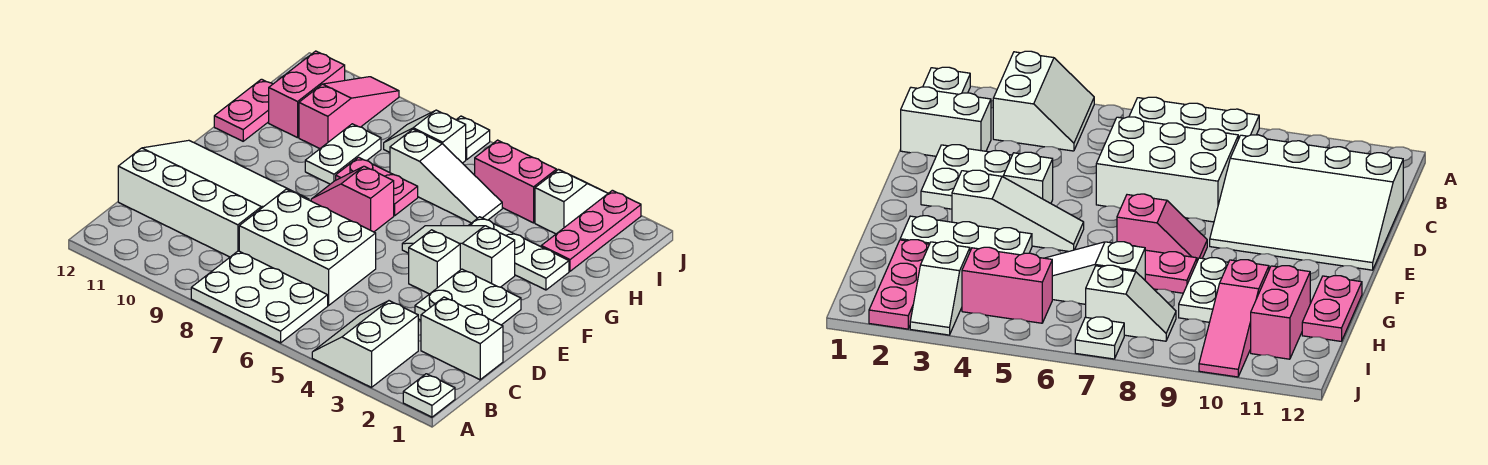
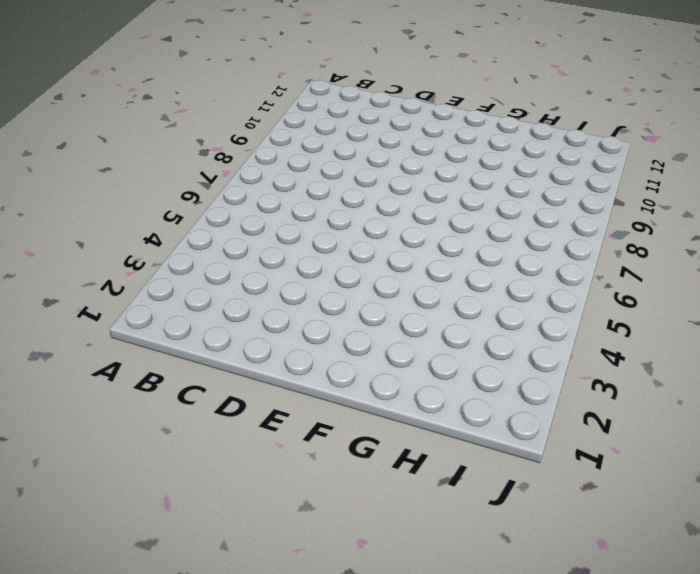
none -> white plate A1 level 1
none -> white slope A3:B4 level 1 top 3
none -> white plate A6:B8 level 1

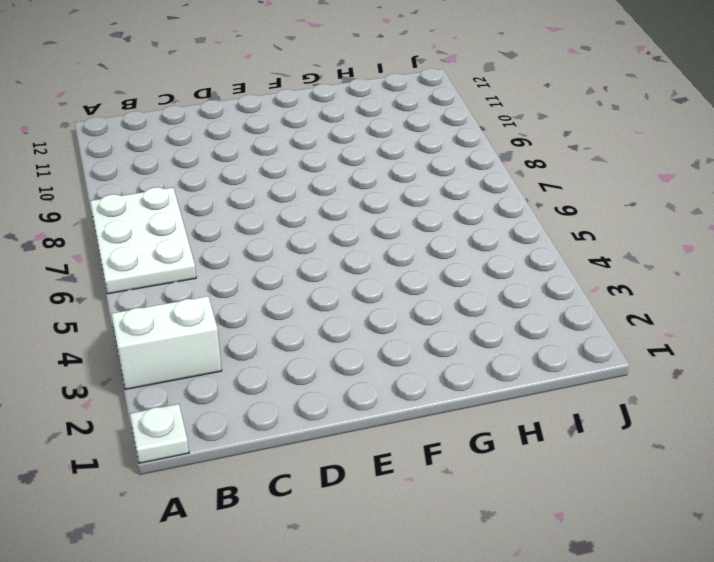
none -> white brick C1:C2 level 1
none -> white brick C6:D8 level 1
none -> white slope C9:E12 level 1 top C

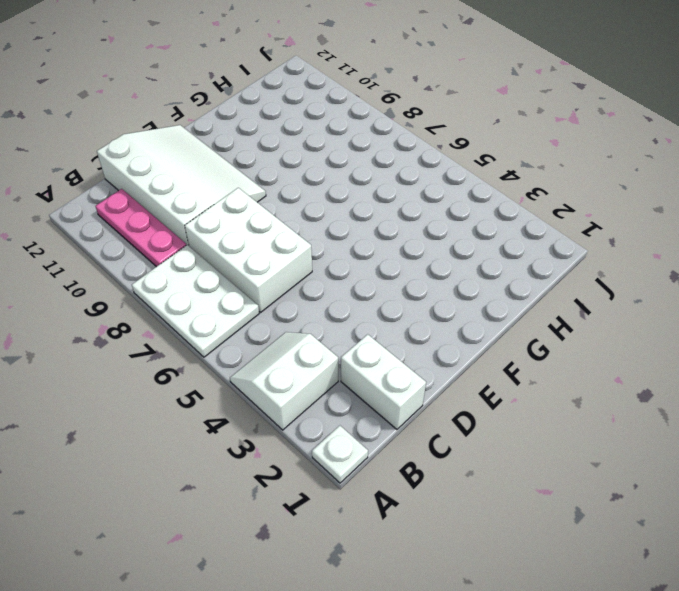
pink plate B9:B11 level 1 -> pink plate H2:J2 level 1
none -> white plate D2:E3 level 1
none -> white brick E4 level 1
none -> white slope F3:F5 level 1 top 3

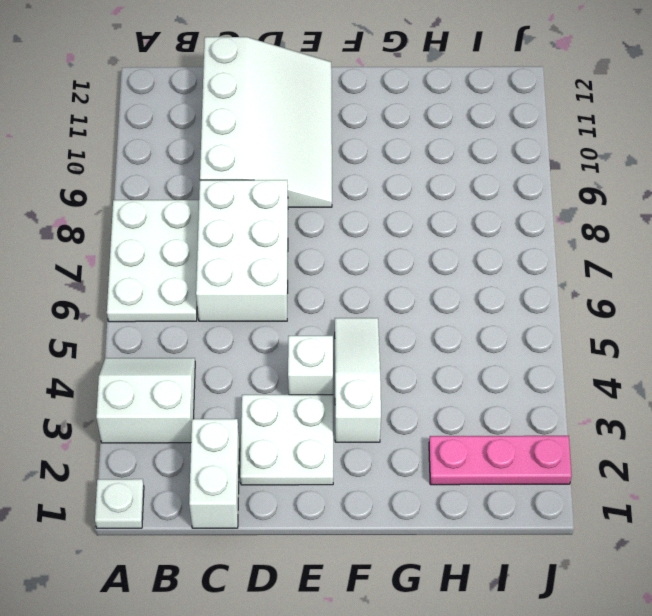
none -> pink slope F7:F8 level 1 top 7
none -> white plate G2:G4 level 1
none -> pink plate G7:G8 level 1

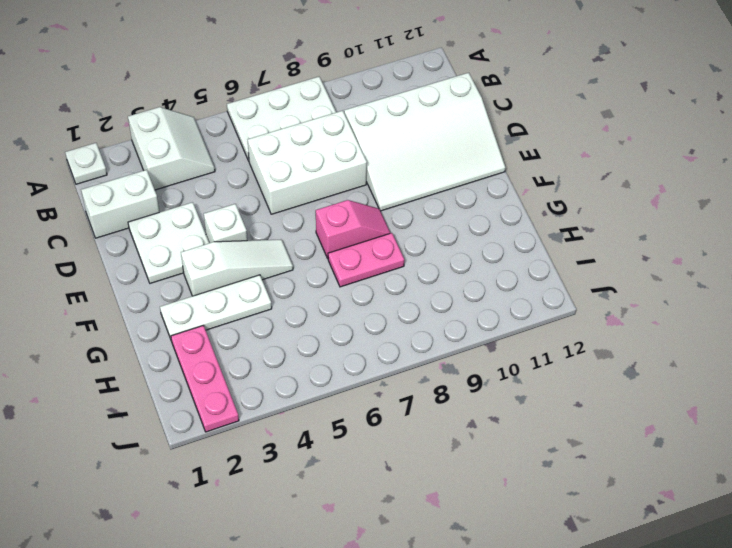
none -> white plate G9:H9 level 1
none -> pink plate G12:H12 level 1
none -> white slope H5:H7 level 1 top 7

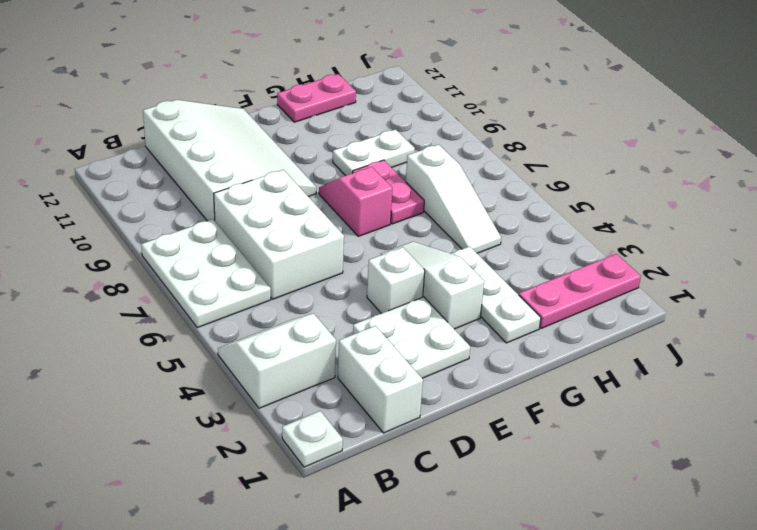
none -> pink slope H10:J10 level 1 top H
none -> pink brick H11:I11 level 1
none -> white slope I3:J3 level 1 top I

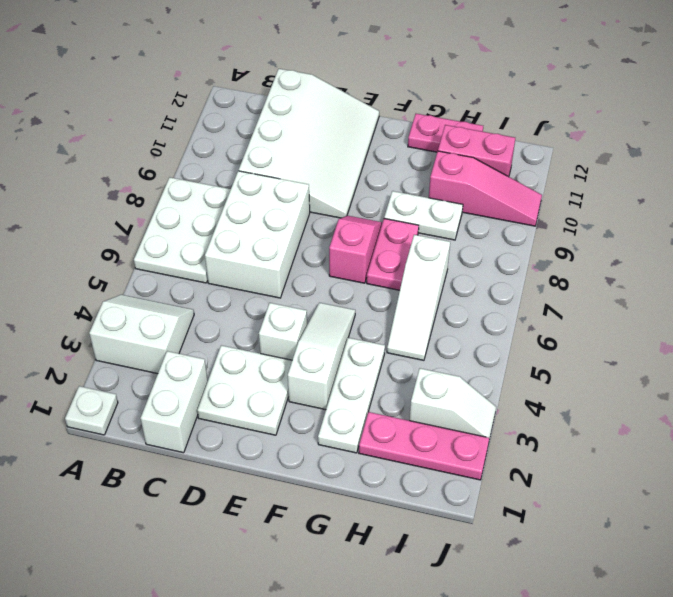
none -> pink brick I4:I5 level 1
none -> white slope I7:I8 level 1 top 7
none -> white plate J7 level 1

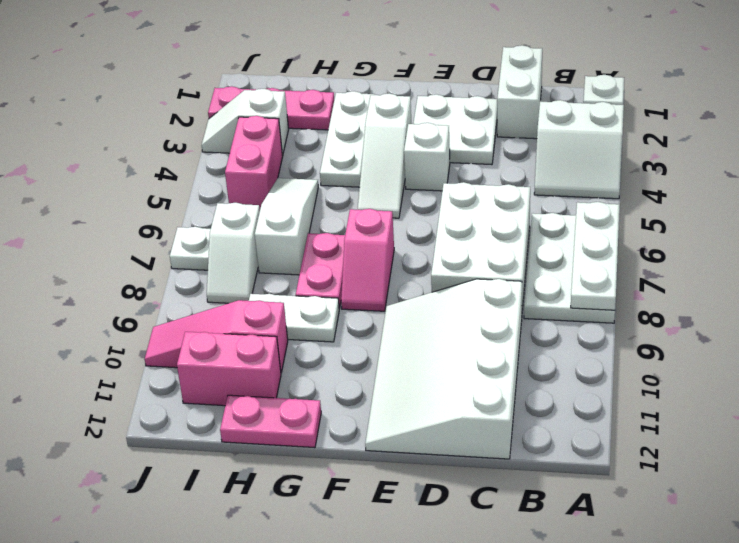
white plate A6:A8 level 2 -> none

